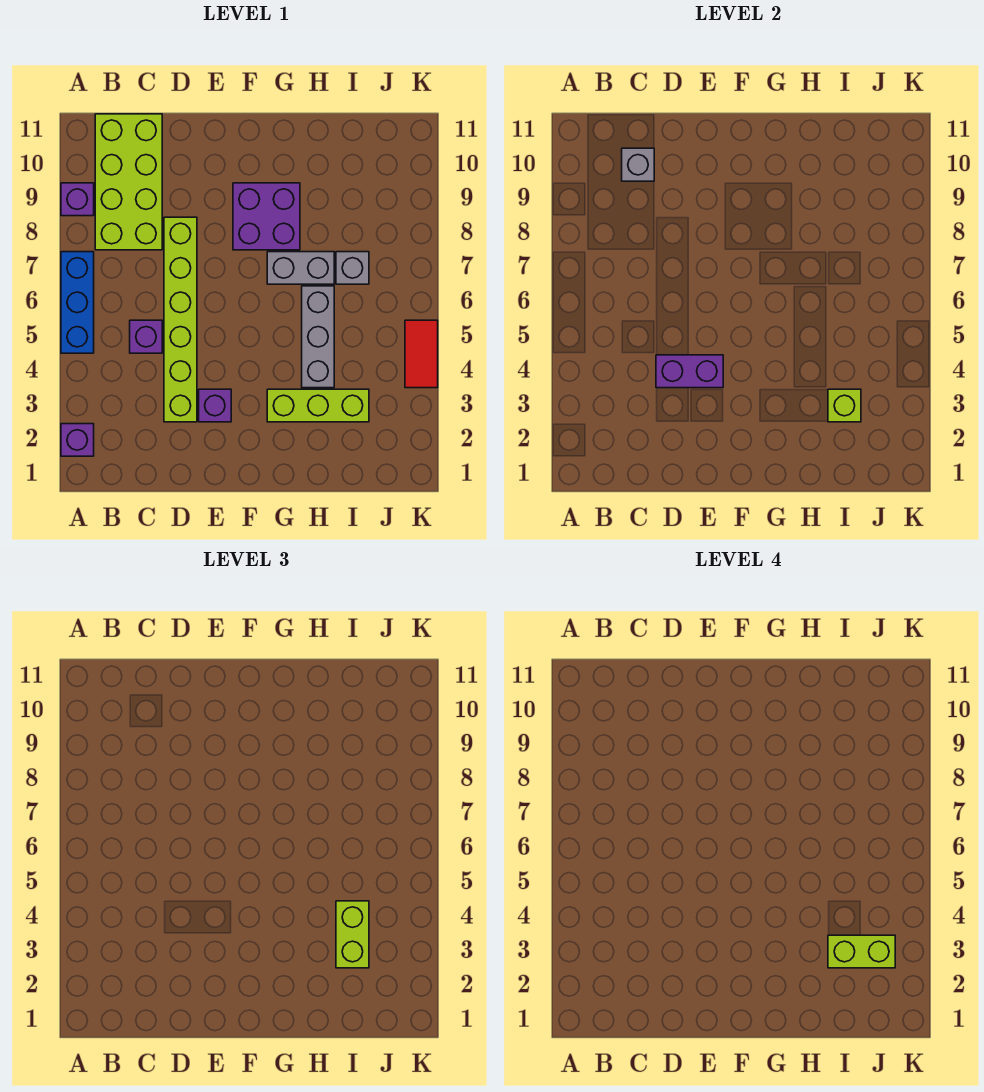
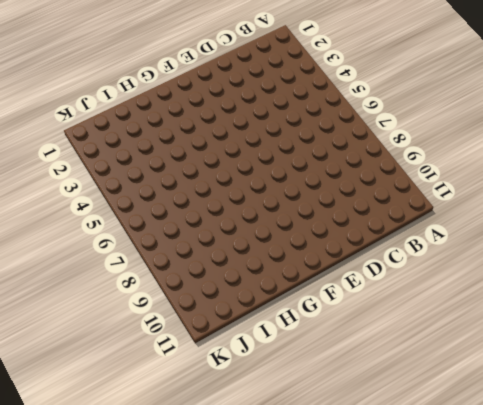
none -> purple brick A2 level 1
none -> blue brick A5:A7 level 1
none -> purple brick A9 level 1

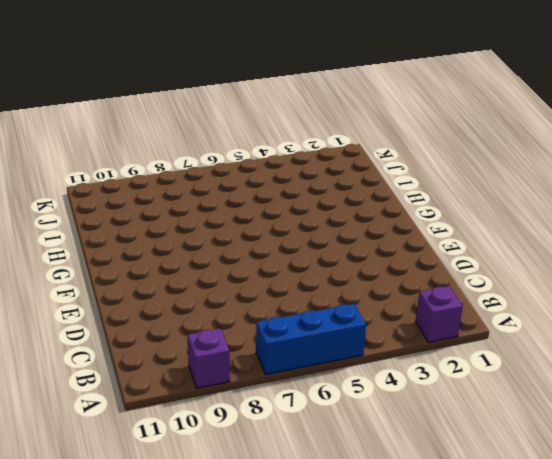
none -> lime brick B8:C11 level 1
none -> purple brick C5 level 1
none -> lime brick D3:D8 level 1

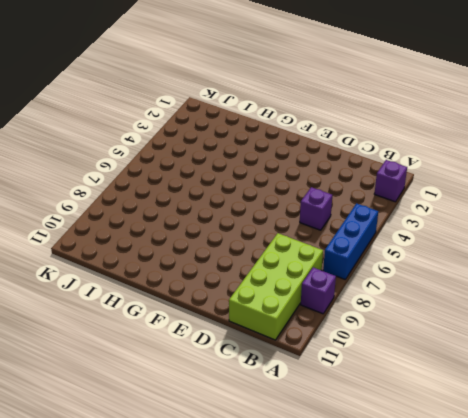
none -> lime brick D3:D8 level 1
none -> purple brick E3 level 1
none -> purple brick F8:G9 level 1

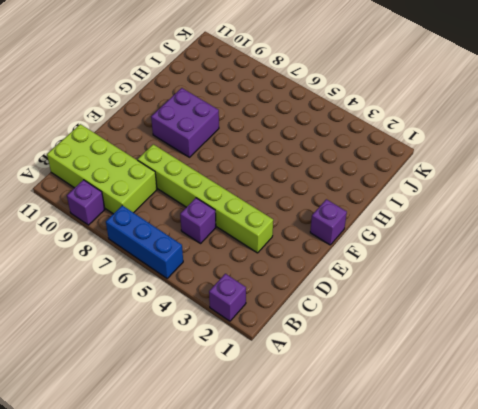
purple brick F1 level 1 -> purple brick E3 level 1
none -> lime brick G3:I3 level 1
none -> grey brick G7:H7 level 1
none -> grey brick H4:H6 level 1

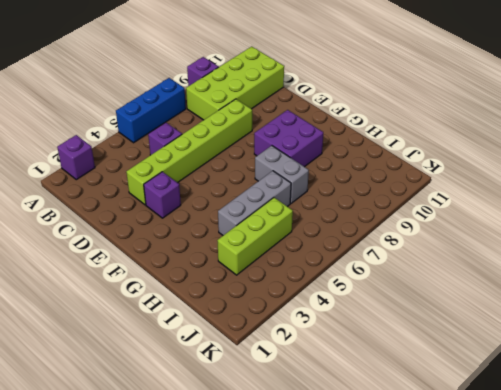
lime brick I3:I5 level 1 -> lime brick G3:I3 level 1
none -> grey brick I7 level 1
none -> red tile K4:K5 level 1
none -> grey brick C10 level 2

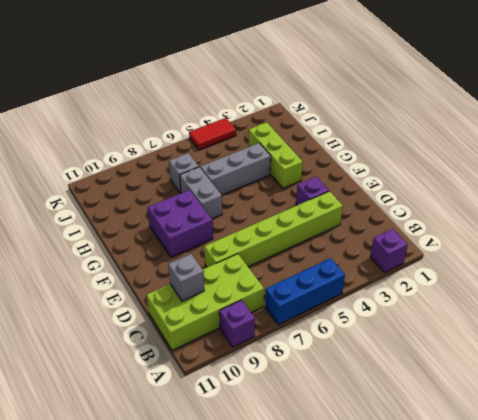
none -> purple brick C5 level 1
none -> purple brick D4:E4 level 2
none -> lime brick I3 level 2

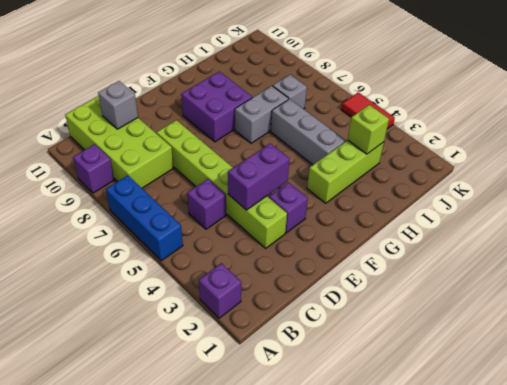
none -> lime brick I3:I4 level 3
none -> lime brick I3:J3 level 4

